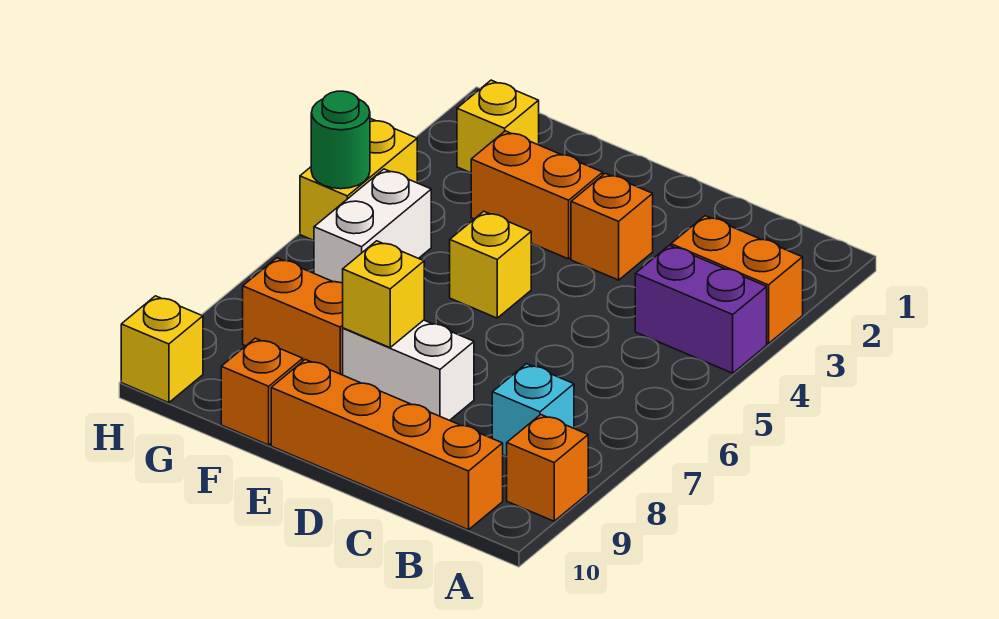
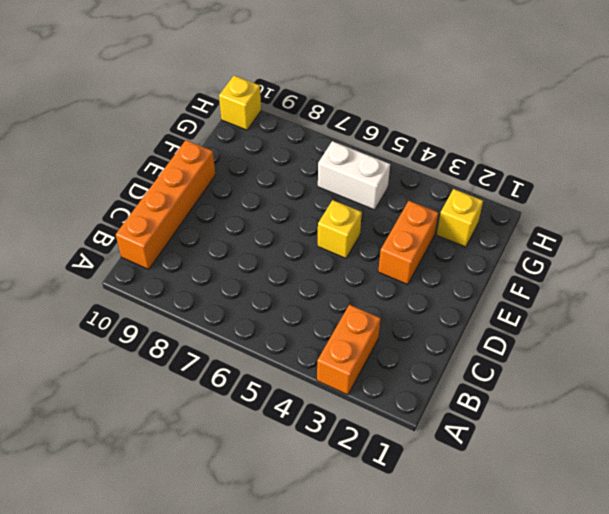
none -> purple brick A4:B4 level 1
none -> orange brick A9 level 1
none -> cyan brick B8 level 1

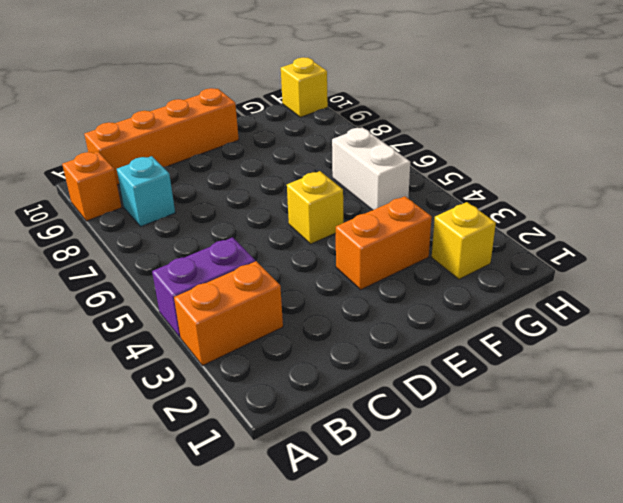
none -> orange brick D3 level 1
none -> white brick D8:E8 level 1
none -> orange brick F8:G8 level 1

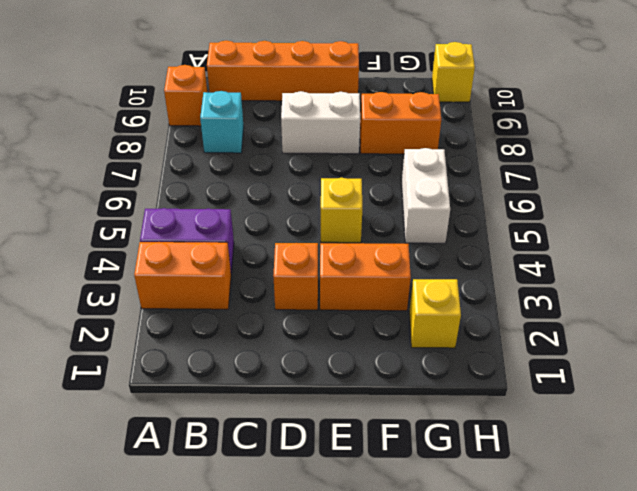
none -> orange brick F10 level 1
none -> yellow brick H4:H5 level 1
none -> yellow brick E8 level 2

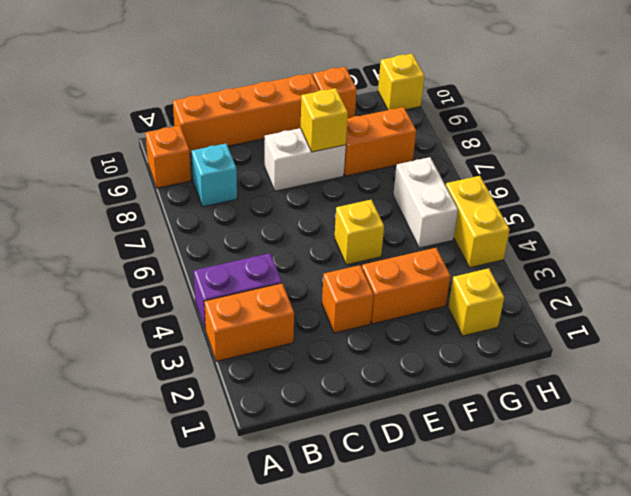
none -> green round brick H5 level 2

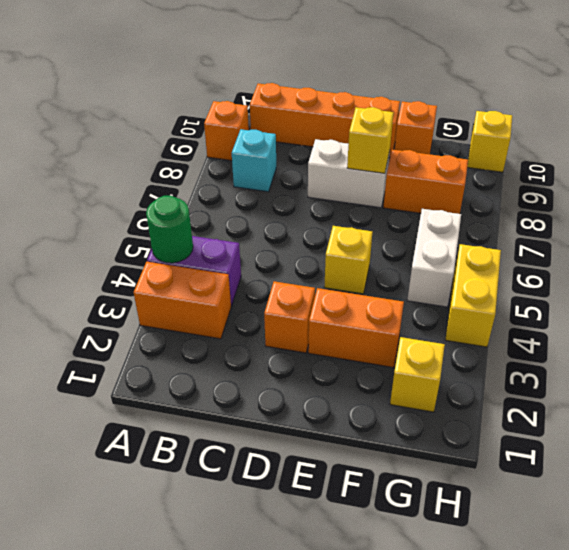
green round brick A4 level 2 -> green round brick H5 level 2

